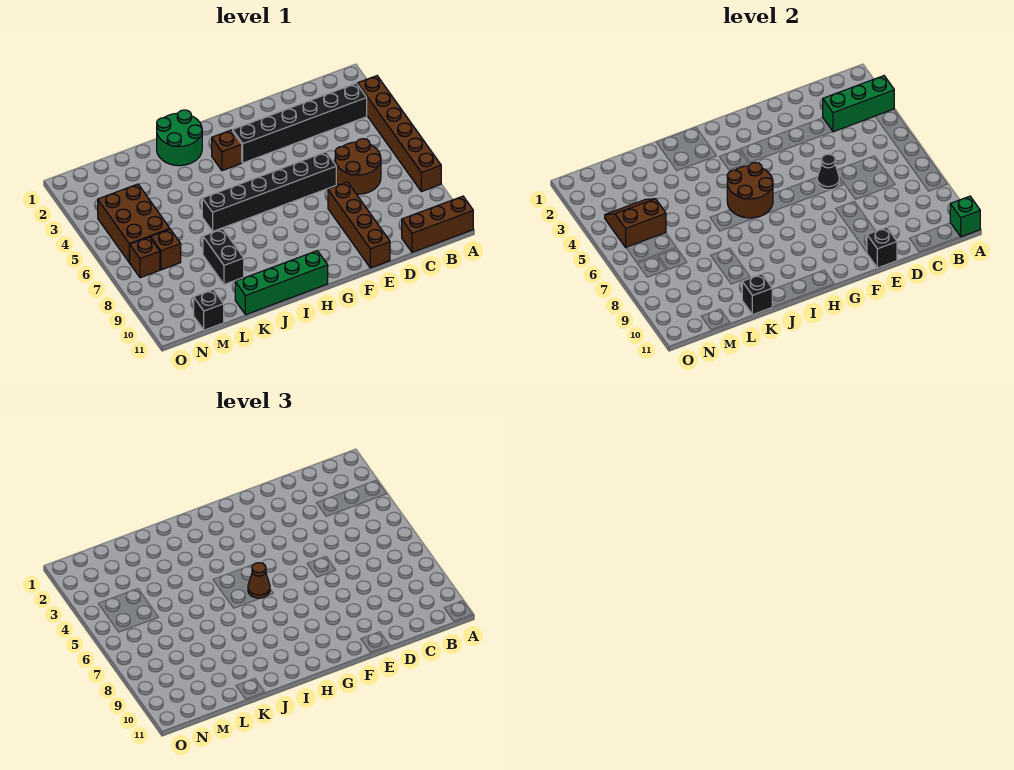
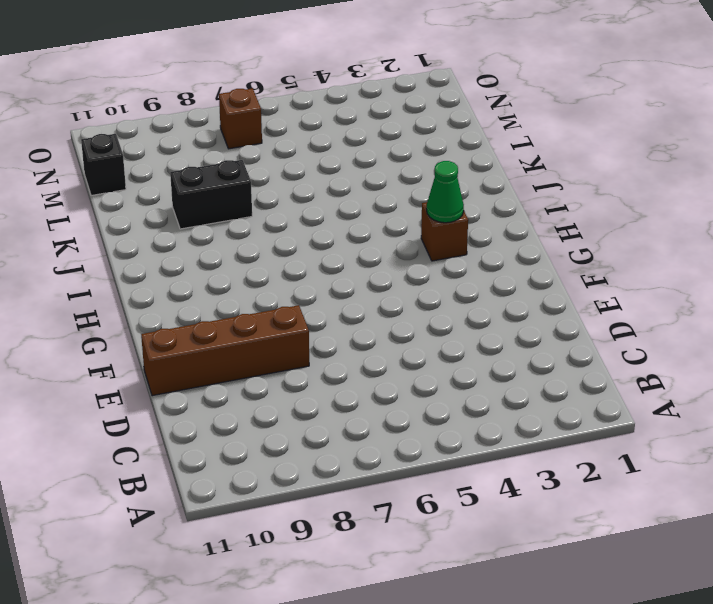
green cone H3 level 2 -> none
none -> brown brick A3:A8 level 1
none -> brown brick A11:C11 level 1
none -> black brick B3:G3 level 1

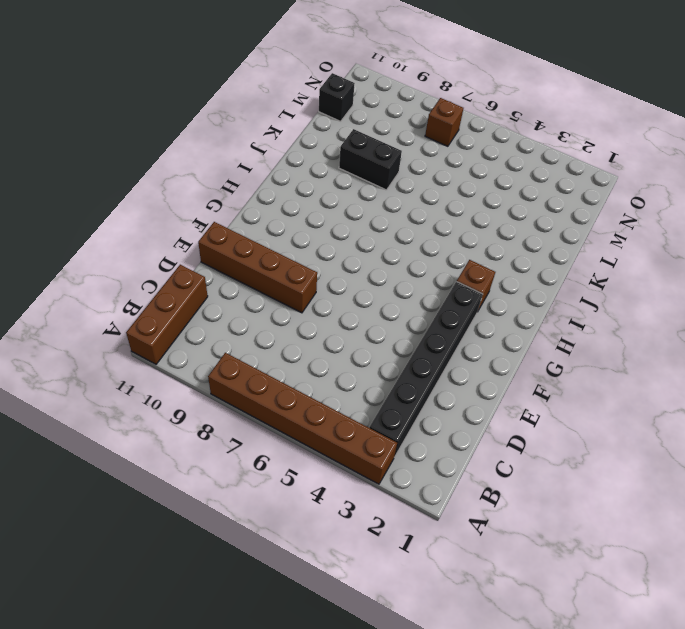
none -> brown round brick C6:D7 level 1
none -> black brick E6:J6 level 1
none -> green brick H11:K11 level 1

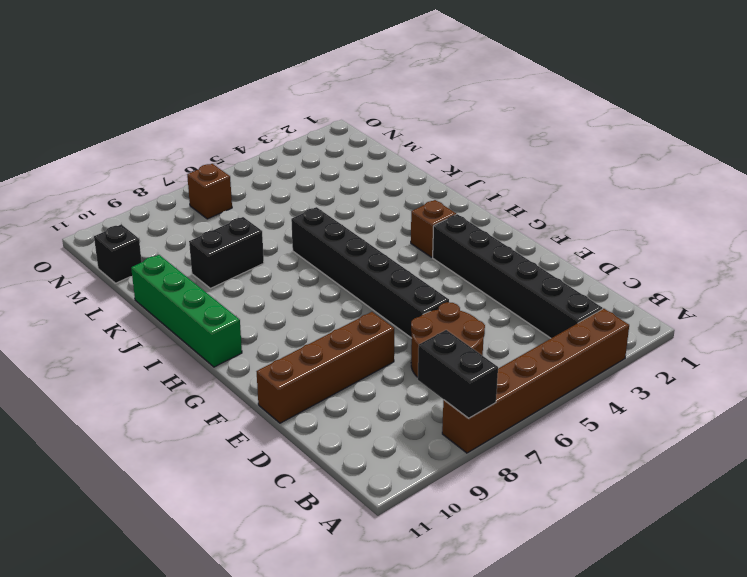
black brick A8:B8 level 2 -> none
none -> brown brick A11:C11 level 1
none -> green round brick I1:J2 level 1
none -> brown brick M4:N6 level 1

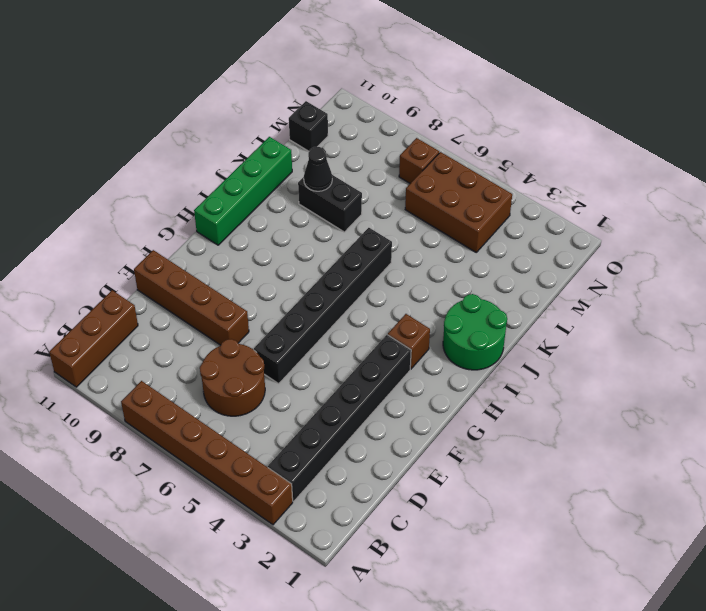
black cone K9 level 2 -> black cone E6 level 2
none -> brown brick M7 level 1
none -> green brick A3:C3 level 2
none -> green brick A11 level 2

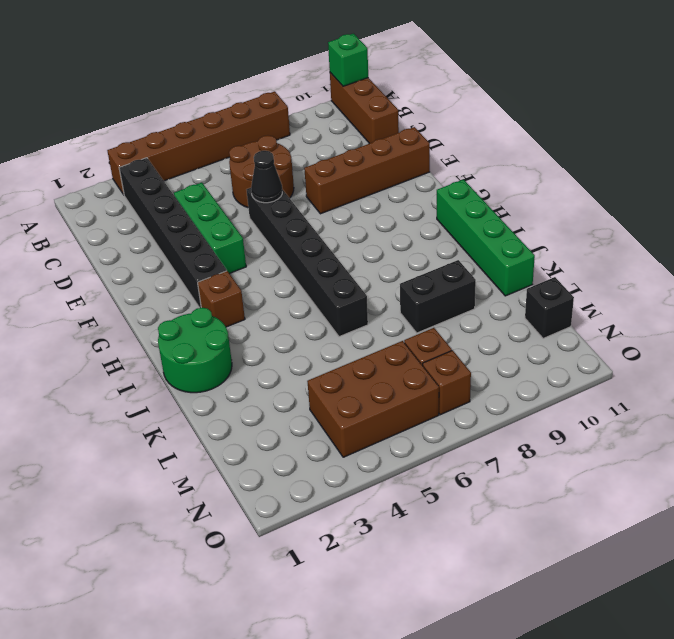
green brick D4:F4 level 1 -> green brick A3:C3 level 2
none -> black brick E11 level 2
none -> brown round brick H5:I6 level 2
none -> black brick K11 level 2

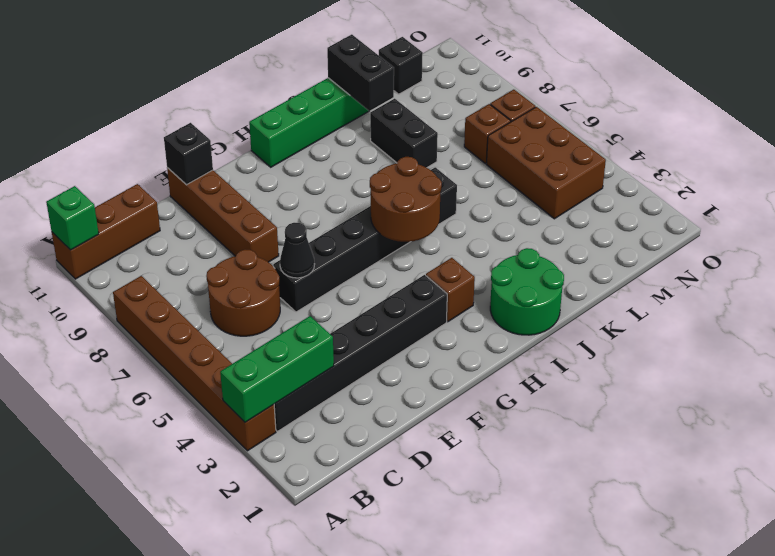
black brick K10:K11 level 2 -> black brick K11 level 2
none -> brown slope M4:N5 level 2 top 5
none -> brown cone H6 level 3

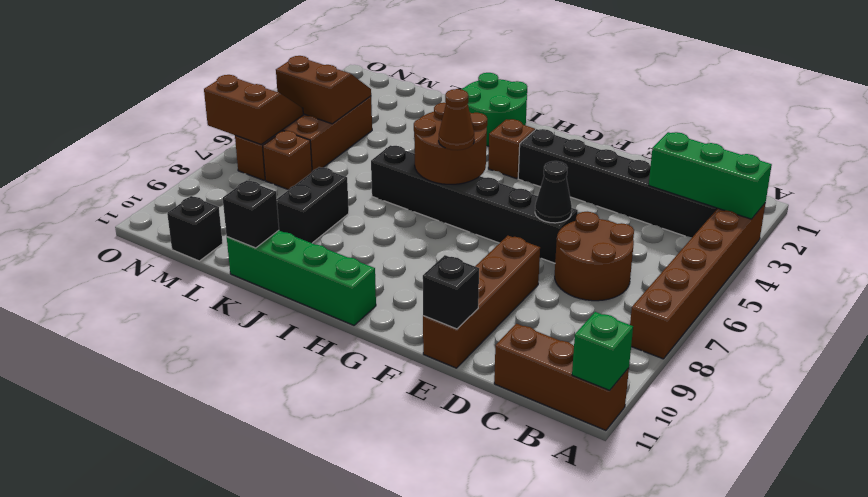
brown slope N6:O7 level 2 top 7 -> none

